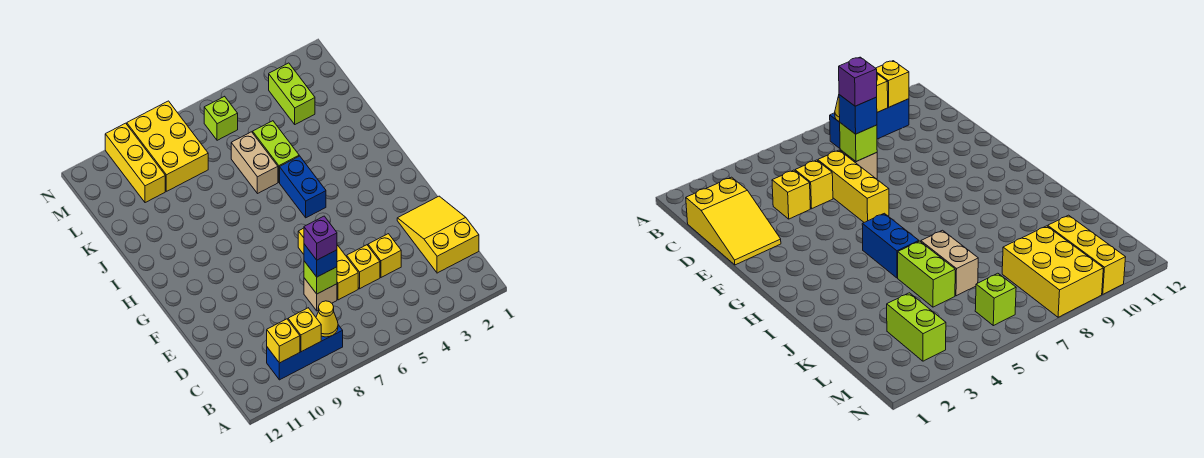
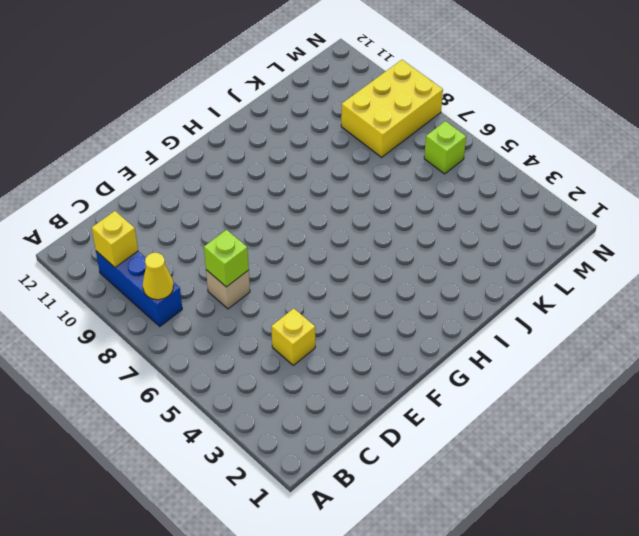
none -> yellow slope C1:E2 level 1 top C
none -> yellow brick D5 level 1
none -> yellow brick D6:F6 level 1

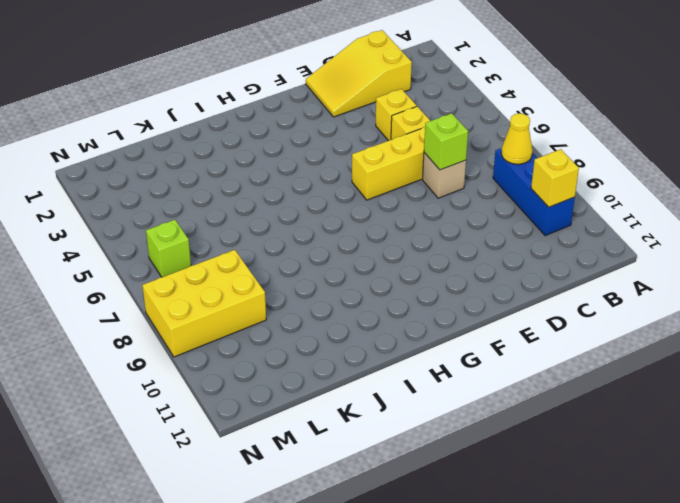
none -> blue brick H5:I5 level 1
none -> lime brick J5:K5 level 1
none -> tan brick J6:K6 level 1

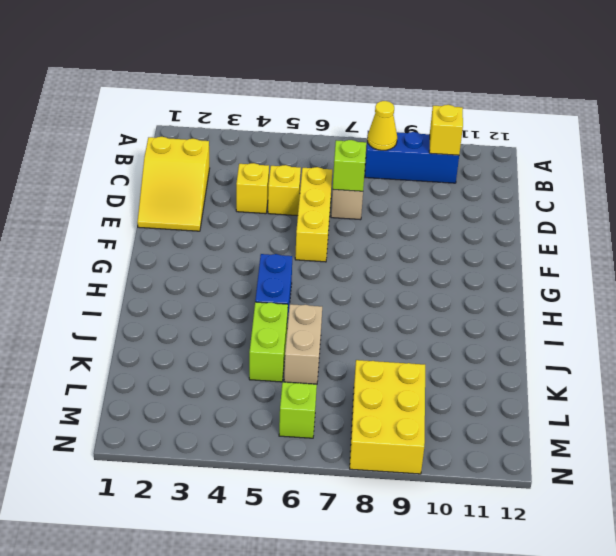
none -> lime brick L3:M3 level 1
none -> yellow brick L10:N10 level 1
none -> yellow brick B9 level 2

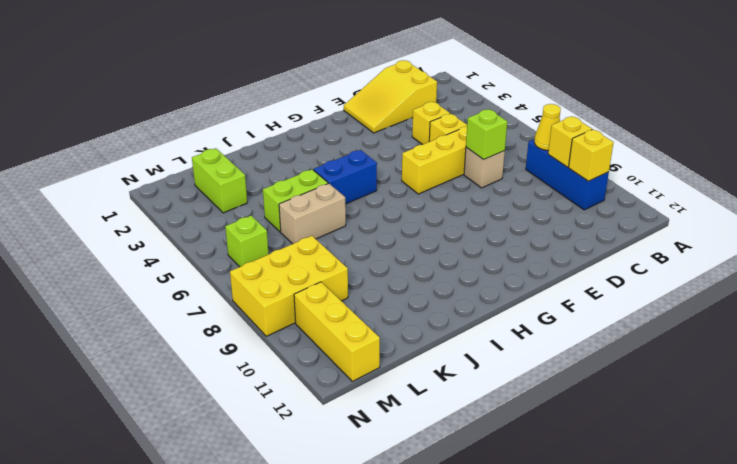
lime brick L2:L3 level 1 -> lime brick L3:M3 level 1
yellow brick M10:M12 level 1 -> yellow brick L10:N10 level 1
none -> blue brick D7 level 3
none -> purple brick D7 level 4

